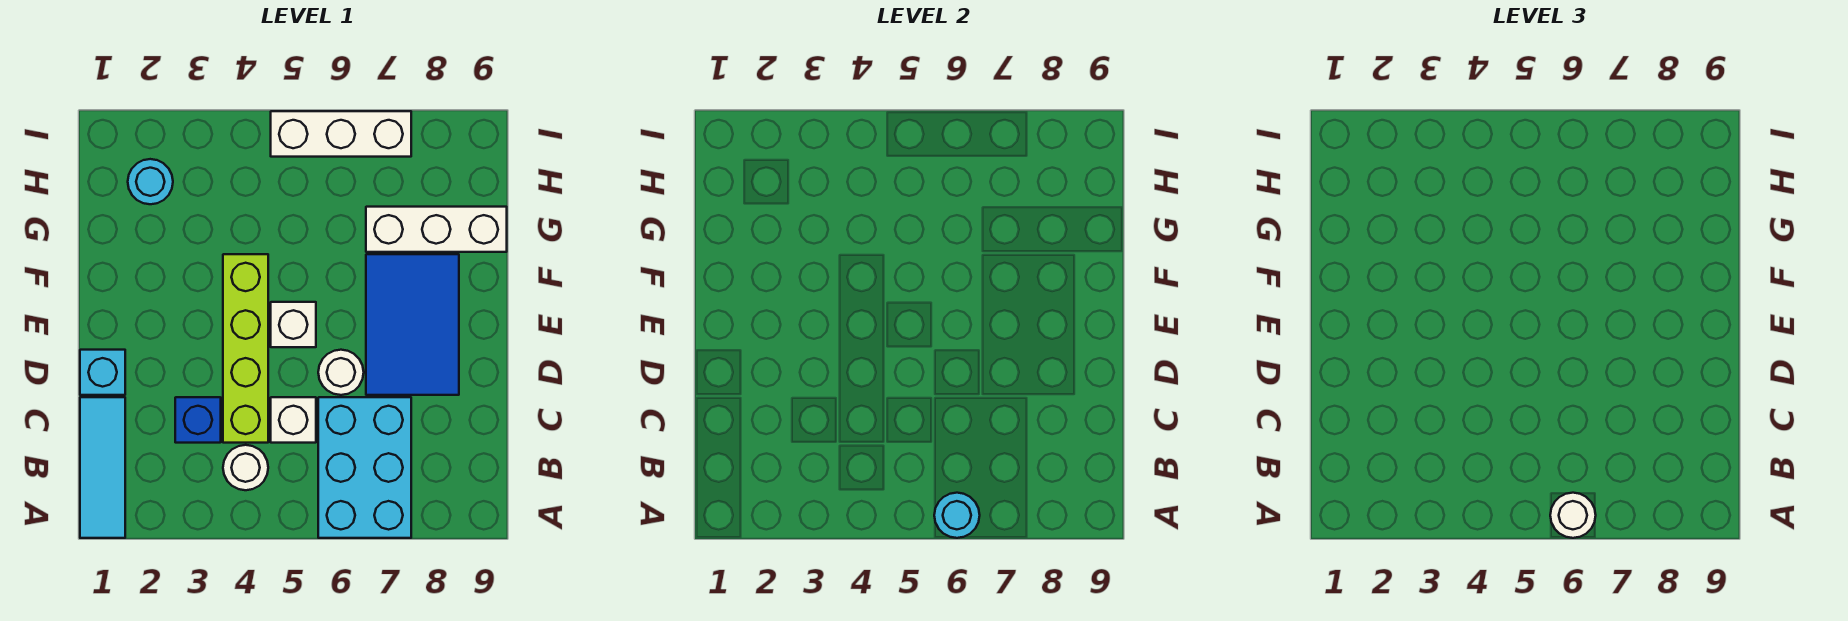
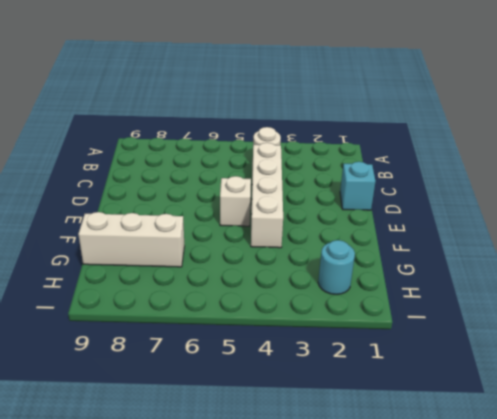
white brick C4:F4 level 1 -> lime brick C4:F4 level 1
none -> cyan tile A1:C1 level 1
none -> cyan brick A6:C7 level 1
none -> blue brick C3 level 1

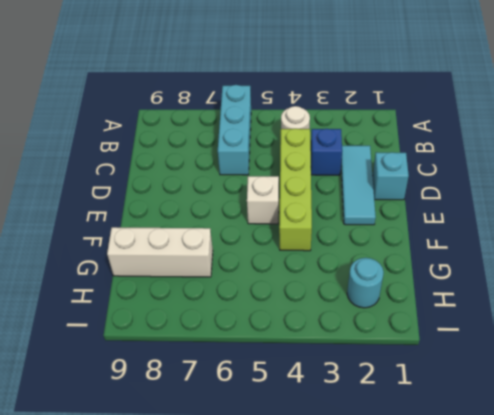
cyan brick A6:C6 level 1 -> cyan brick A6:C7 level 1
cyan tile C2:E2 level 1 -> cyan tile A1:C1 level 1
none -> white brick C5 level 1
none -> white round brick D6 level 1
none -> blue tile D7:F8 level 1

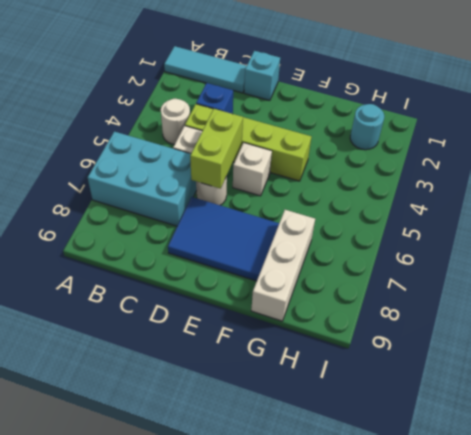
lime brick D5:D6 level 2 -> none
none -> white brick I5:I7 level 1
none -> cyan round brick A6 level 2
none -> white round brick A6 level 3

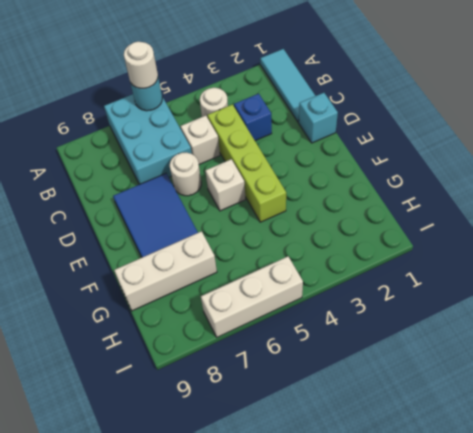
none -> cyan round brick H2 level 1

